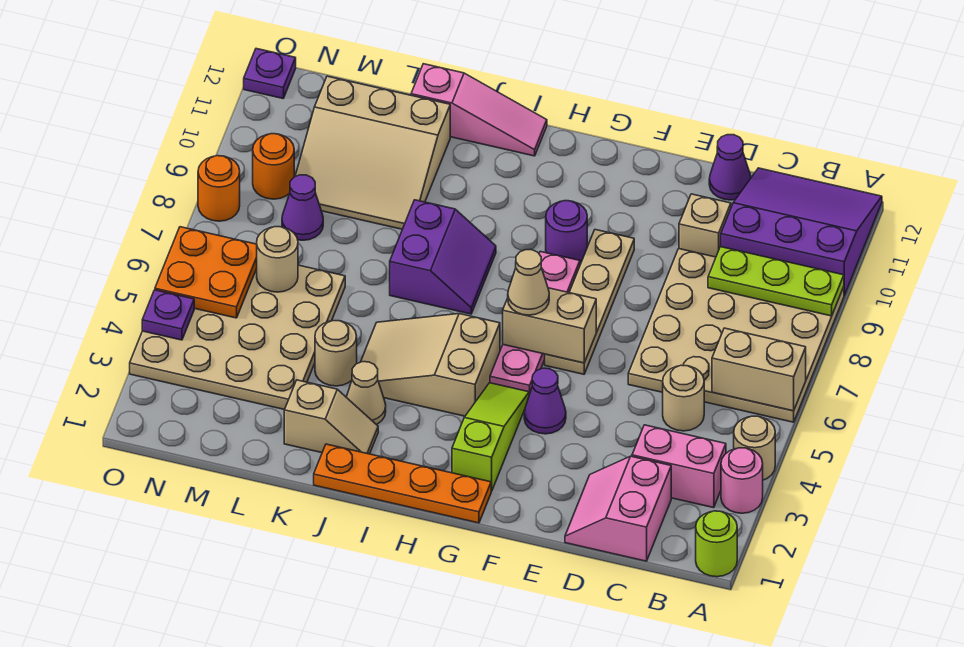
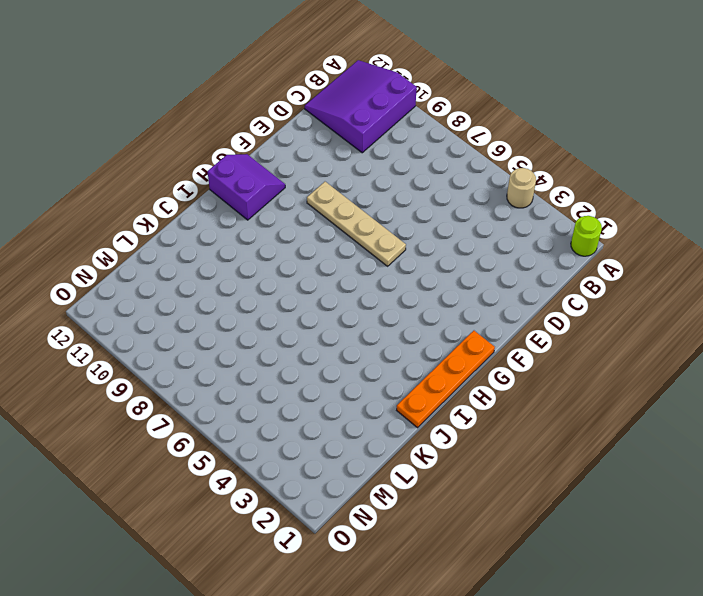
purple slope G11:H12 level 1 top H -> purple slope I7:J8 level 1 top J
none -> pink round brick A3 level 1
none -> tan plate A6:D9 level 1
none -> pink brick B3:C3 level 1
none -> pink slope C1:D2 level 1 top C

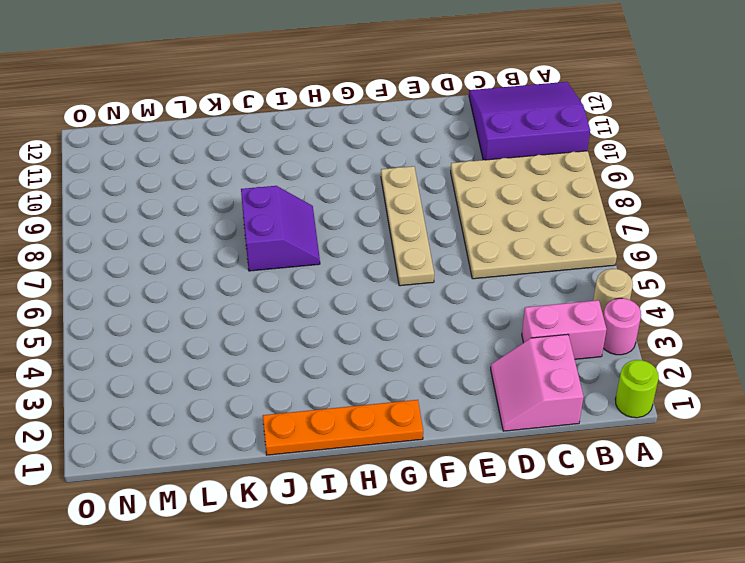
none -> tan round brick C5 level 1
none -> tan brick D10 level 1
none -> purple cone D12 level 1
none -> purple cone F4 level 1

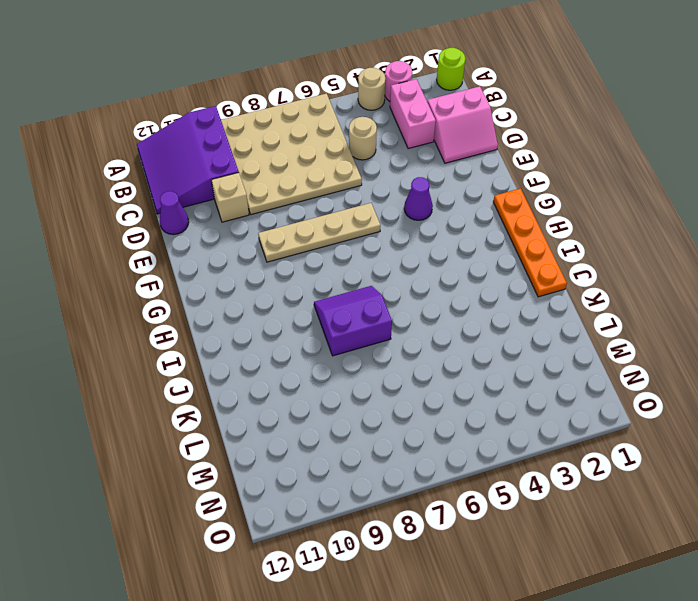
none -> lime slope G2:G4 level 1 top 2
none -> pink plate G5:G8 level 1
none -> purple round brick G9 level 1
none -> tan slope H4:J5 level 1 top H

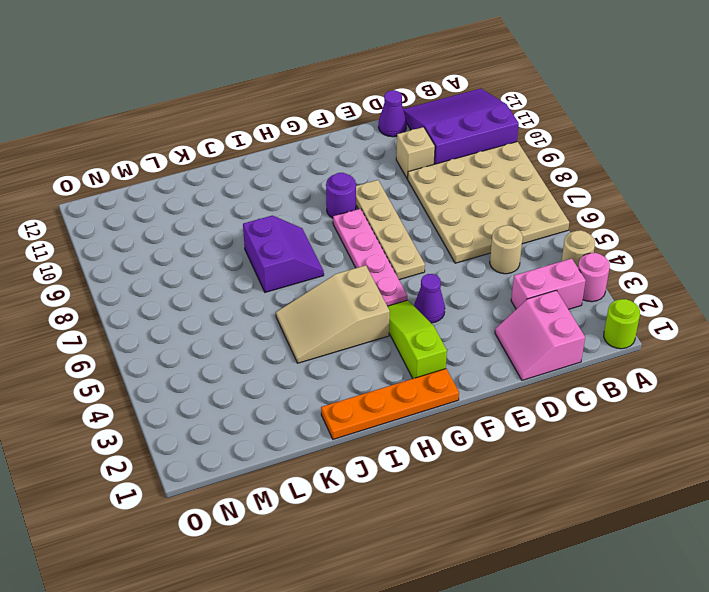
none -> pink slope I12:K12 level 1 top K
none -> tan slope J2:K2 level 1 top K
none -> tan cone J3 level 1
none -> tan round brick K4 level 1

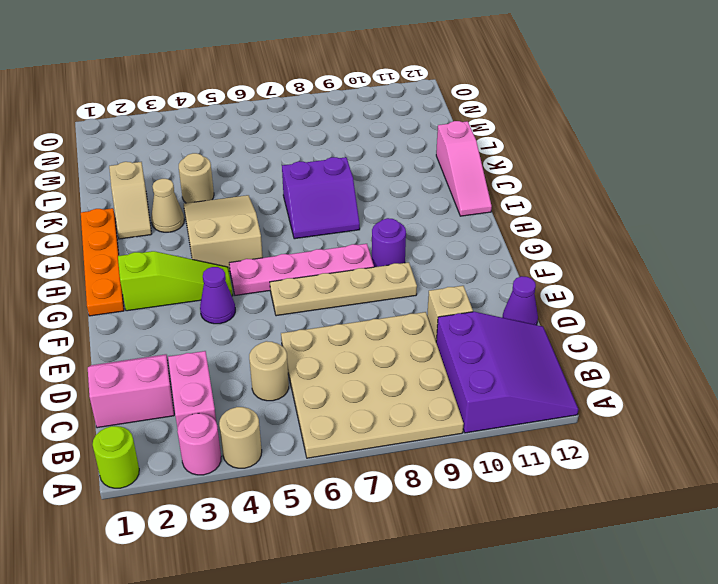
none -> tan slope K9:M11 level 1 top 11
none -> tan plate L3:O6 level 1
none -> purple cone M8 level 1
none -> orange round brick N9 level 1

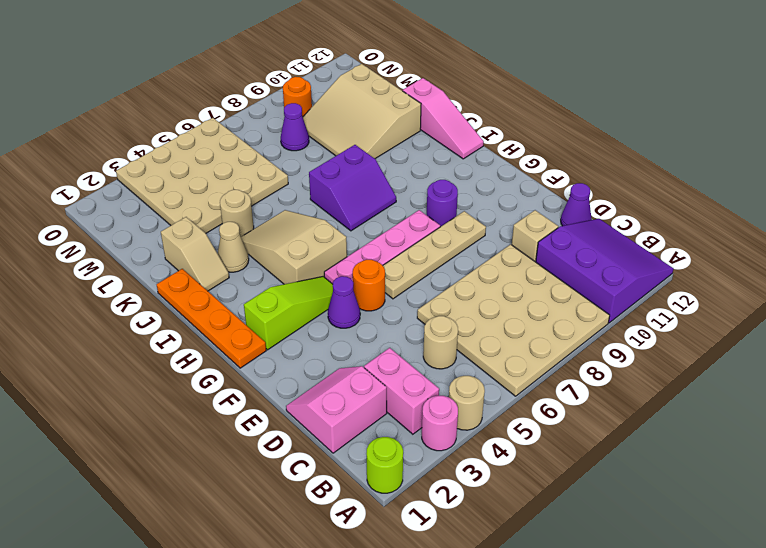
orange round brick F5 level 1 -> orange round brick O8 level 1
none -> purple plate O12 level 1
none -> tan brick A6:B6 level 2
none -> lime plate A9:C9 level 2
none -> tan brick F6:G6 level 2

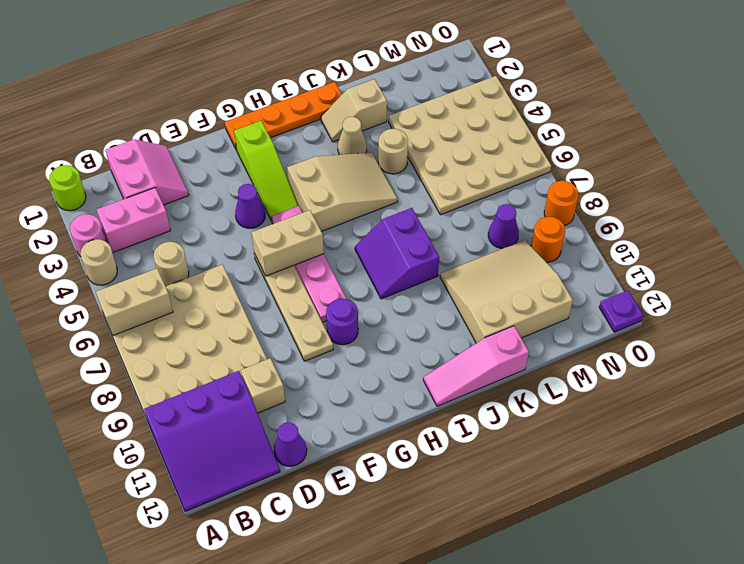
none -> lime plate A9:C9 level 2
none -> tan round brick M6 level 2
none -> orange plate N5:O6 level 2
none -> purple plate O4 level 2

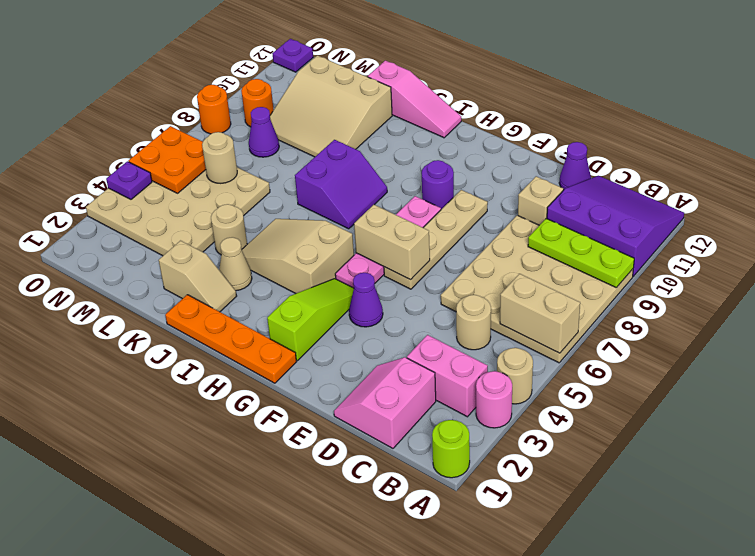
none -> tan cone G6 level 3

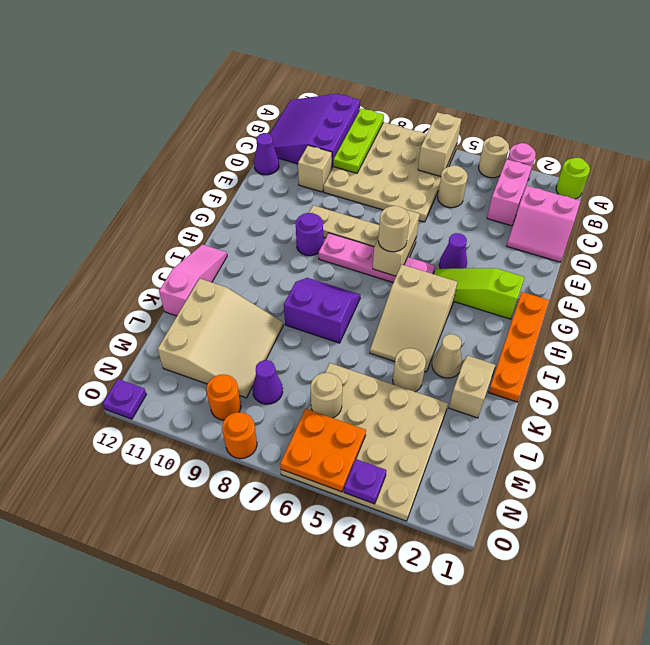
tan round brick G6 level 3 -> tan cone G6 level 3

